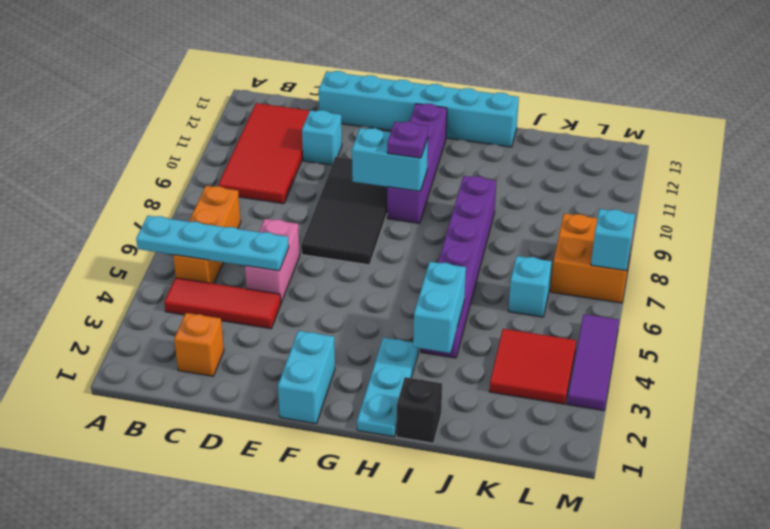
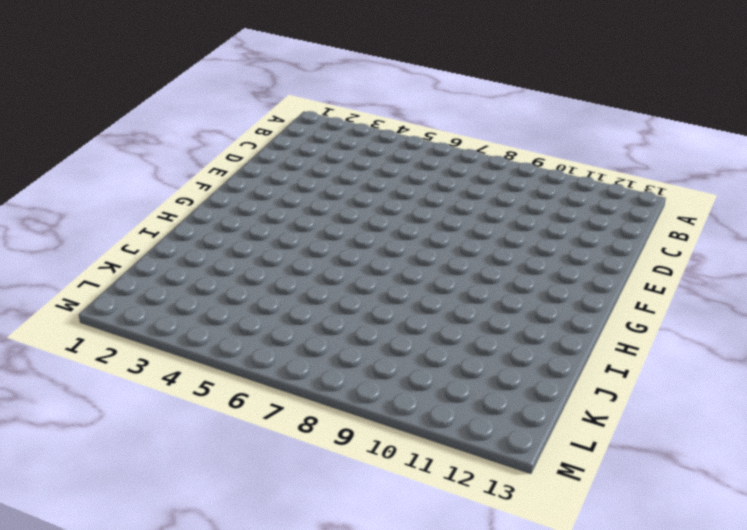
none -> red tile B4:D4 level 1
none -> orange brick B5:B7 level 1
none -> red tile B9:C12 level 1

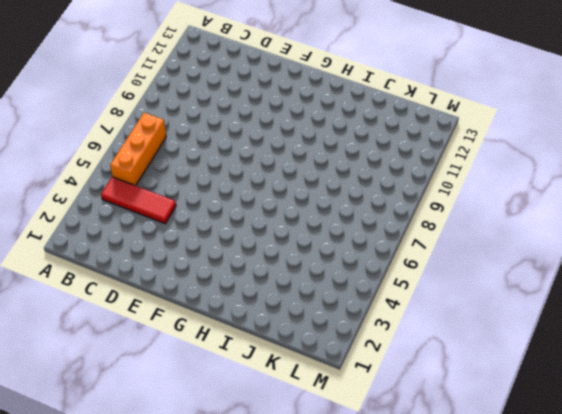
none -> red tile B9:C12 level 1
none -> orange brick C2 level 1
none -> pink brick D5:D6 level 1

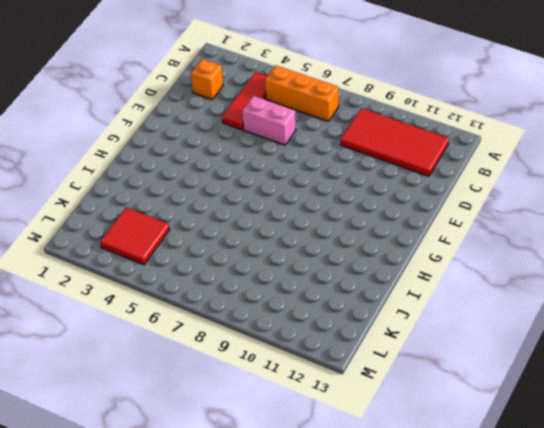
none -> cyan brick D11 level 1
none -> cyan brick D13:I13 level 1
none -> black tile E7:F10 level 1

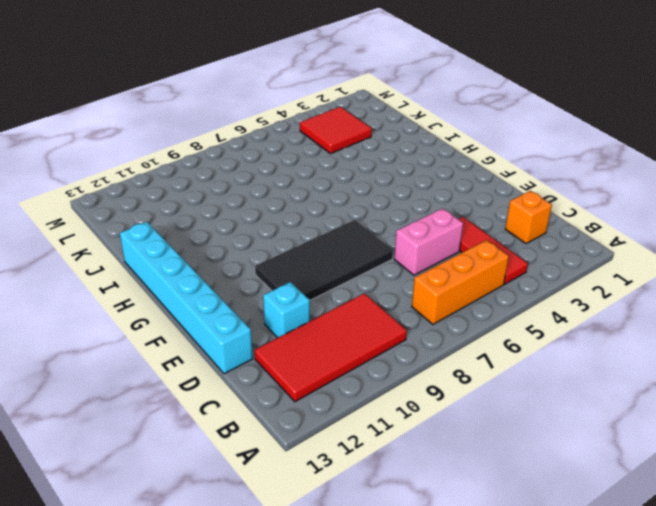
none -> cyan brick F1:F2 level 1
none -> purple brick G9:G12 level 1
none -> cyan plate H1:H3 level 1

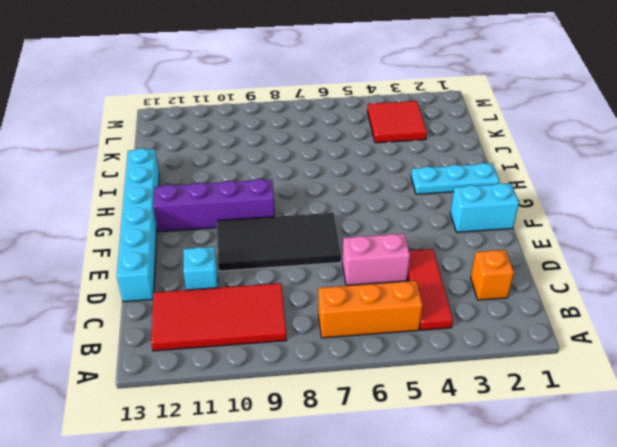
none -> black brick I1 level 1
none -> purple brick I4:I9 level 1
none -> cyan brick K6 level 1

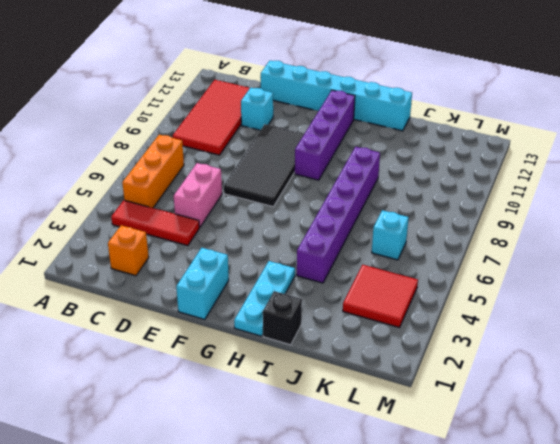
none -> orange brick L7:M8 level 1
none -> purple tile M3:M5 level 1
none -> cyan plate A5:D5 level 2

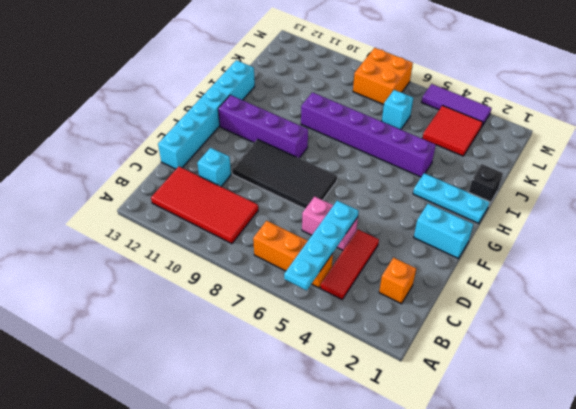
none -> cyan brick F9:G9 level 2
none -> cyan brick I3:I4 level 2
none -> cyan brick M7 level 2

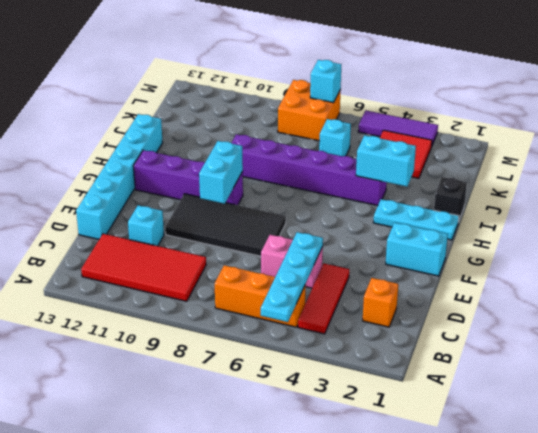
none -> purple plate G9 level 3

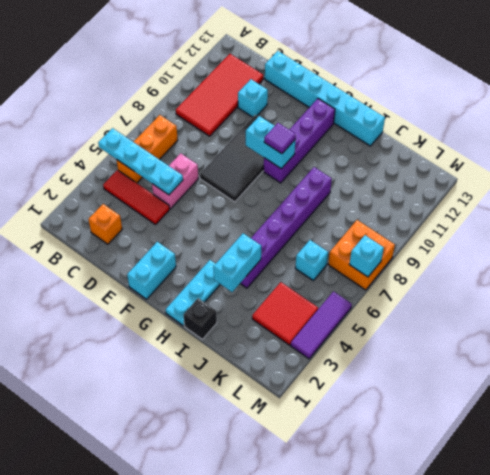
purple tile G9 level 3 -> purple plate G9 level 3

